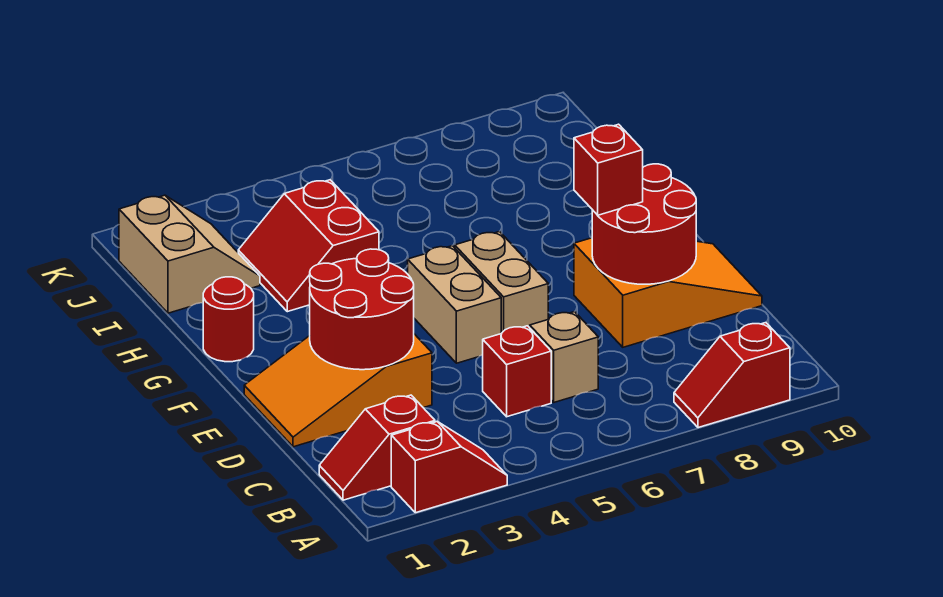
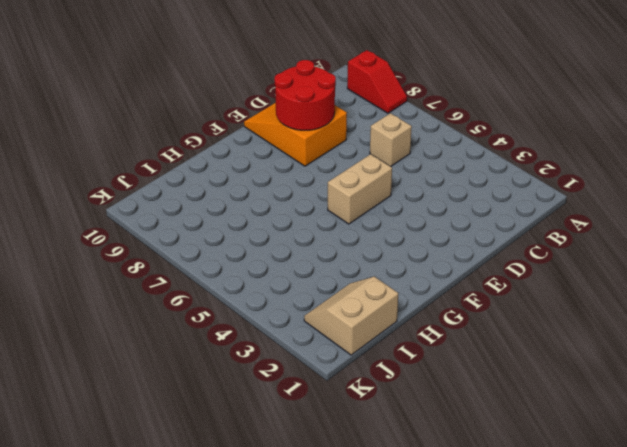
none -> red slope A2:A3 level 1 top 2
none -> red slope B1:B2 level 1 top 2
none -> red brick C5 level 1

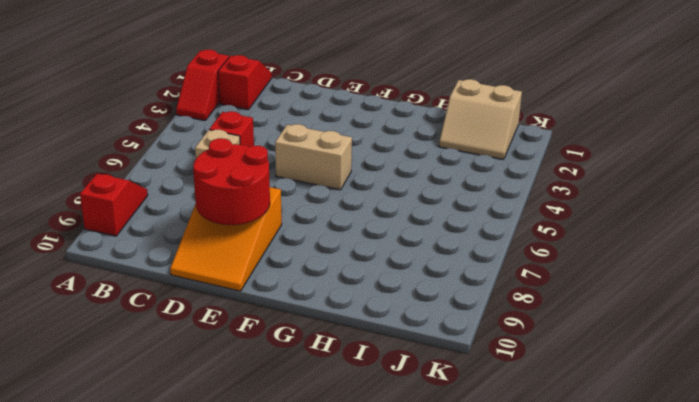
none -> orange slope D1:E3 level 1 top 3
none -> tan brick E6:F6 level 1
none -> red round brick G1 level 1

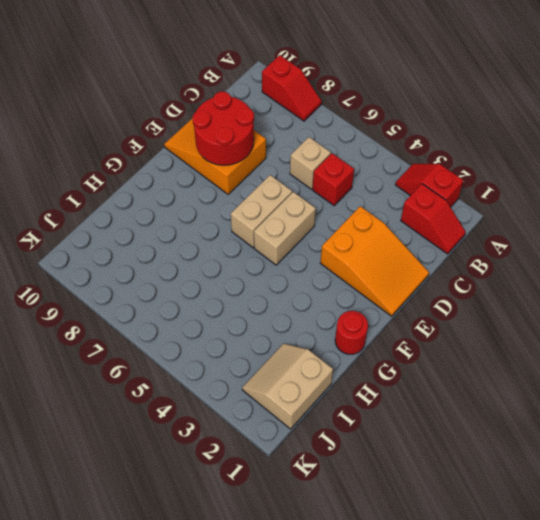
none -> red slope H3:I4 level 1 top 4
none -> red round brick D2:E3 level 2
none -> red brick E8 level 3

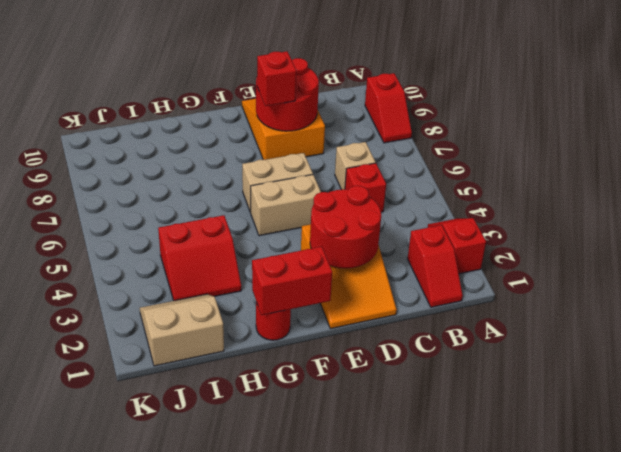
red brick F1:G1 level 2 -> none

